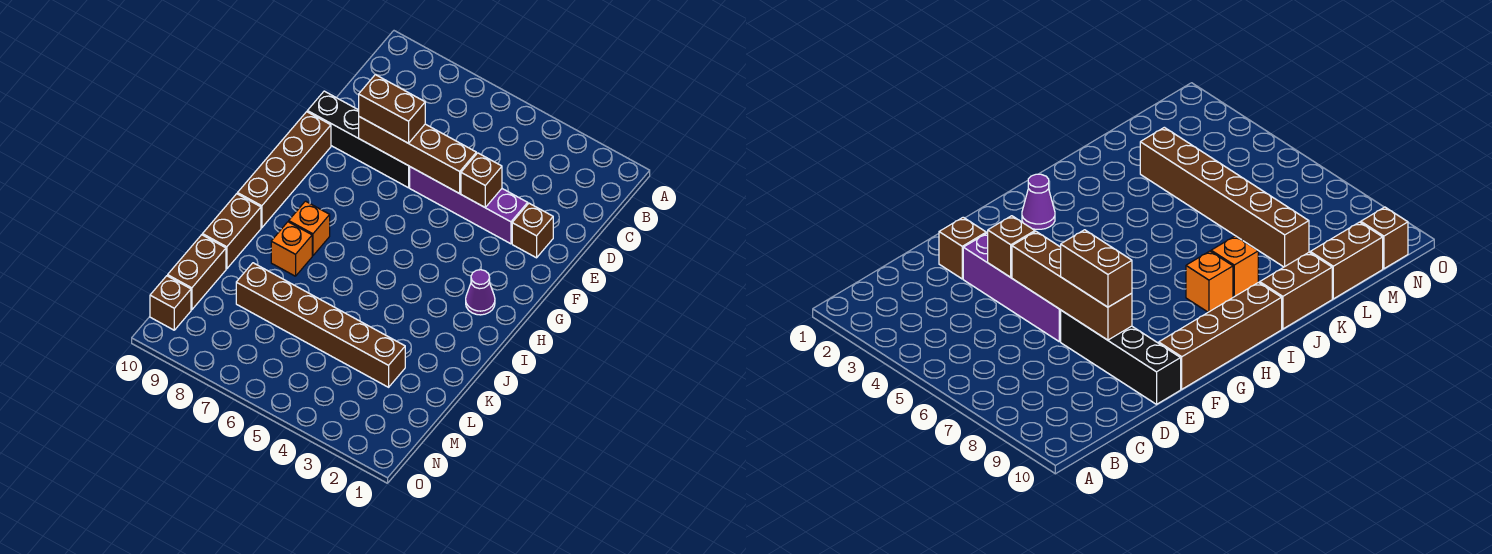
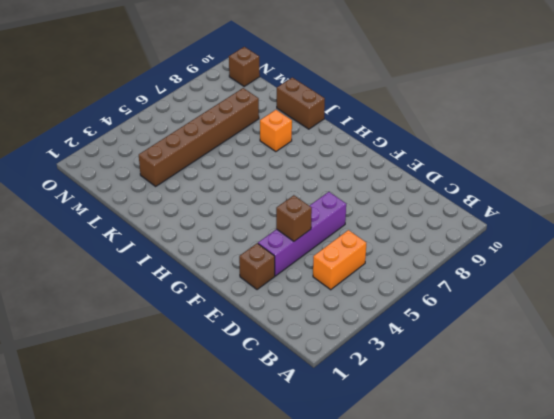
orange brick C4:C5 level 1 -> none
none -> black brick E7:E10 level 1
none -> brown brick F10:I10 level 1
none -> purple cone H2 level 1

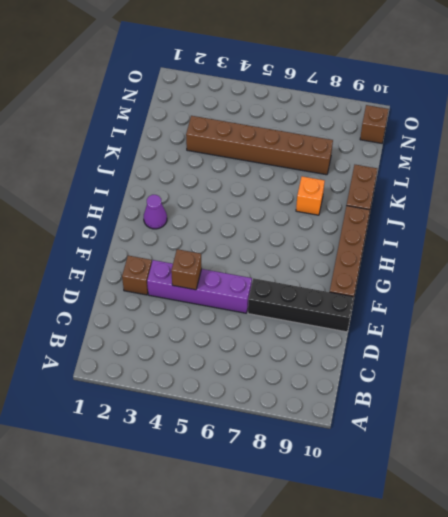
none -> orange brick I8 level 1
none -> brown brick L10:M10 level 1
none -> brown brick E5:E8 level 2

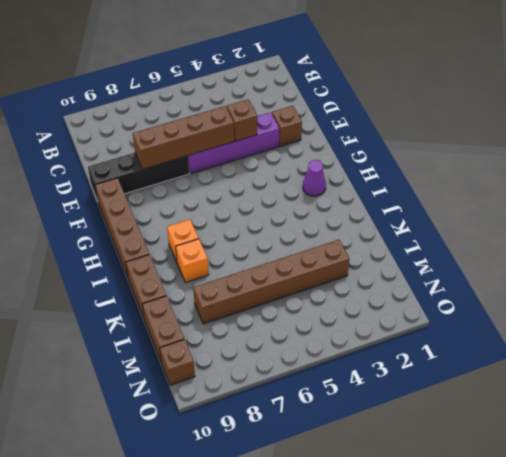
none -> brown brick E7:E8 level 3

